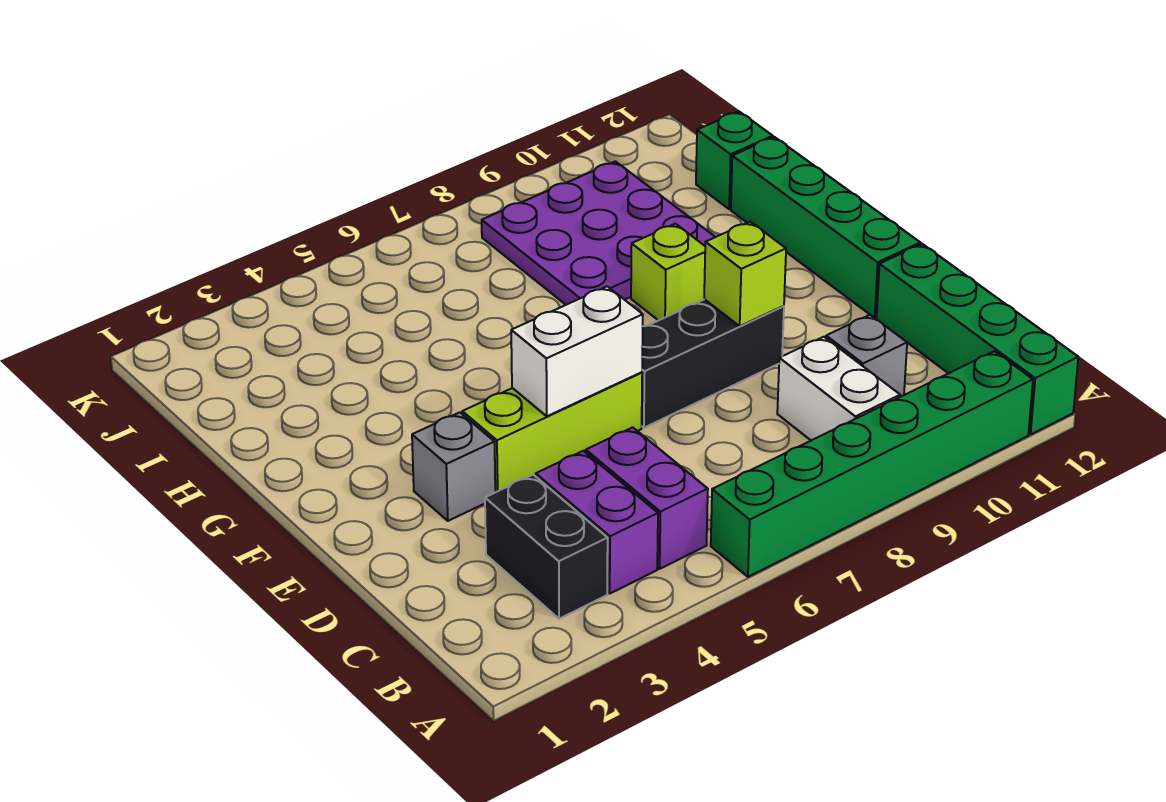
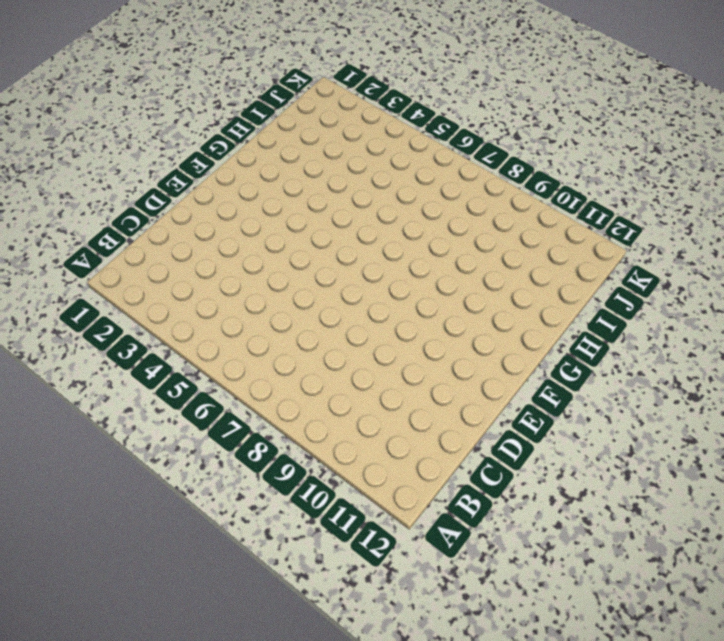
none -> green brick A6:A11 level 1
none -> green brick A12:D12 level 1
none -> black brick B3:C3 level 1

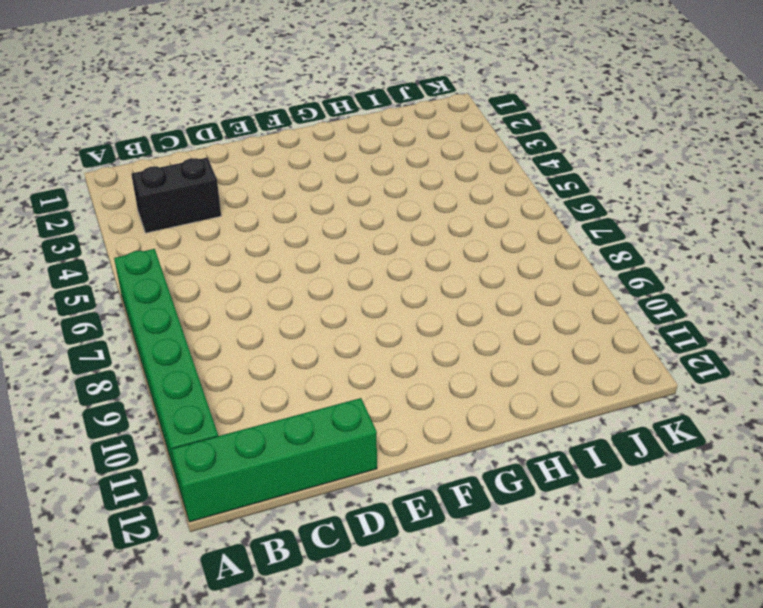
none -> purple brick B4:C4 level 1
none -> purple brick B5:C5 level 1
none -> white brick B9:C9 level 1

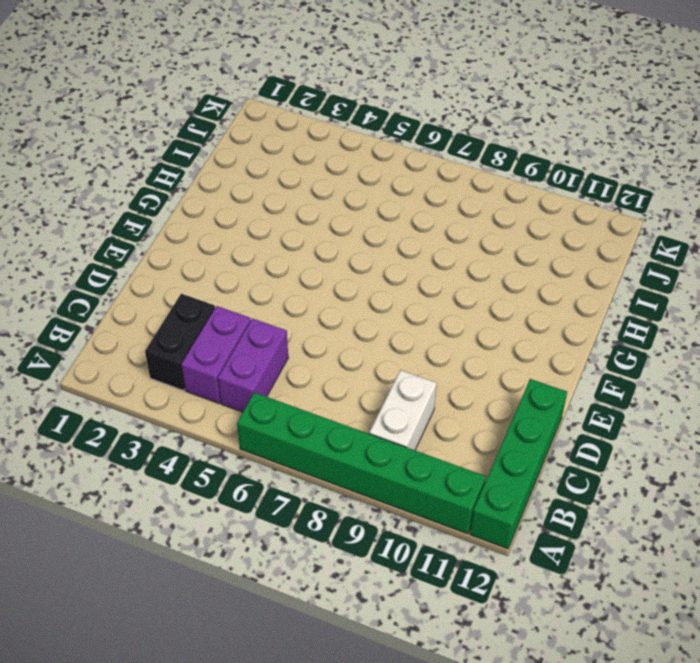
none -> grey brick C10 level 1
none -> grey brick E3 level 1
none -> lime brick E4:E6 level 1

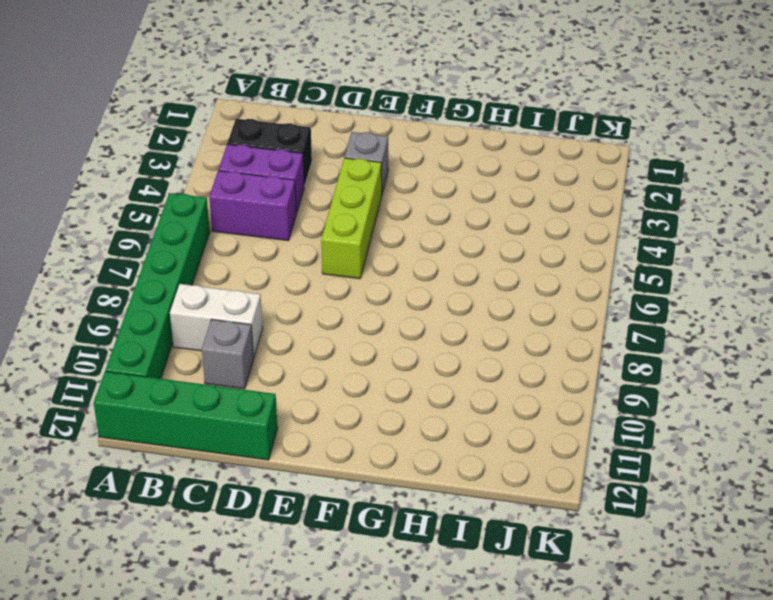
none -> black brick E7:E9 level 1
none -> green brick E12:H12 level 1
none -> lime brick G9 level 1

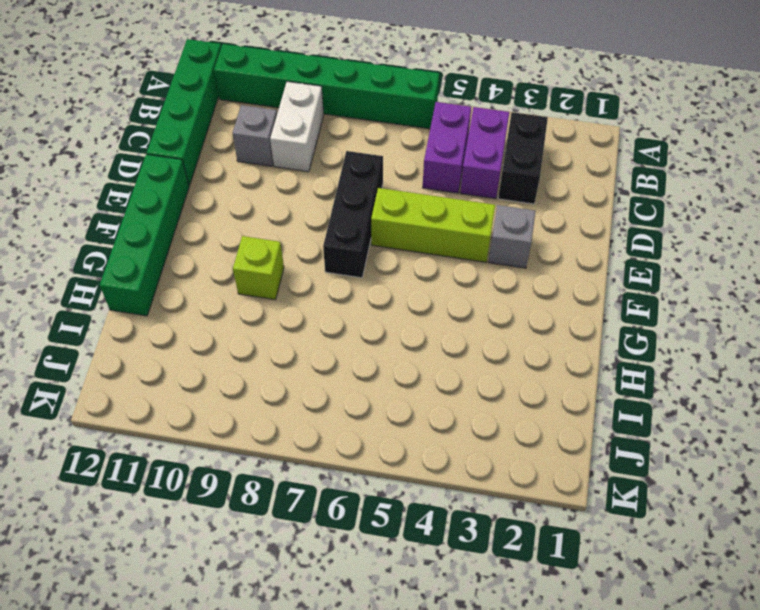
black brick D7:F7 level 1 -> black brick E7:E9 level 1
none -> purple plate H8:J10 level 1
none -> green brick I12 level 1
none -> white brick E5:E6 level 2

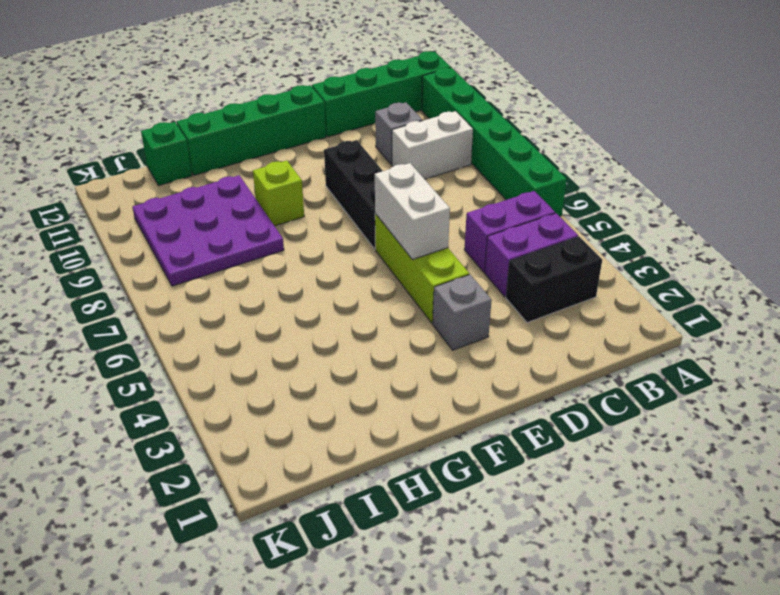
none -> lime brick E9 level 2

